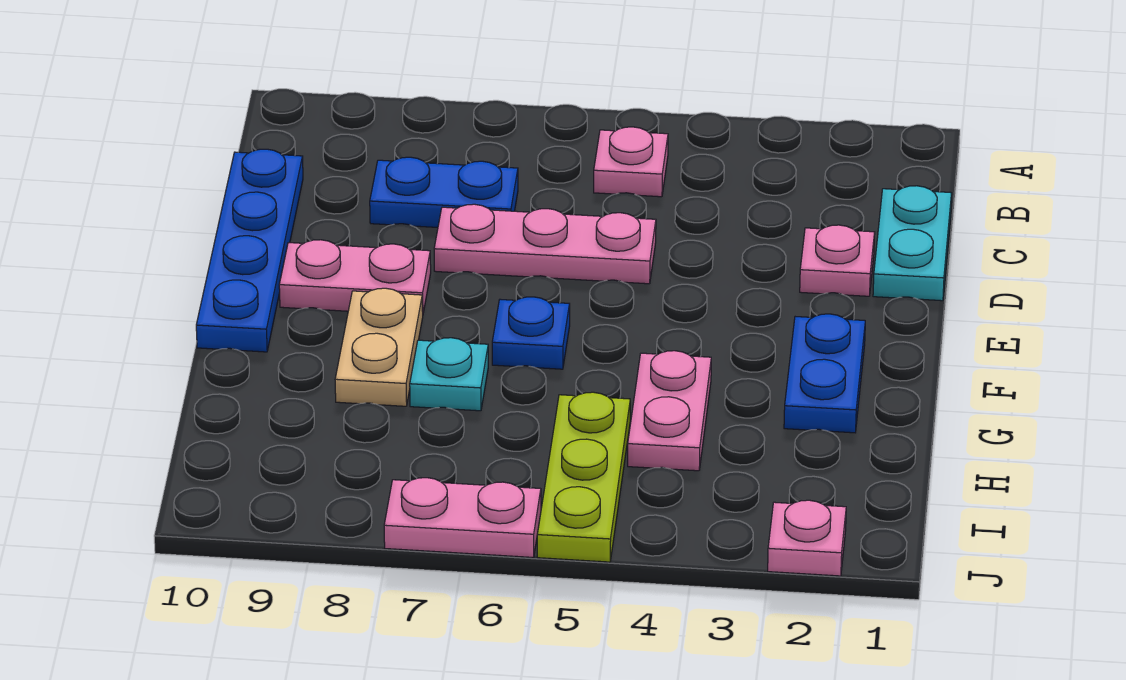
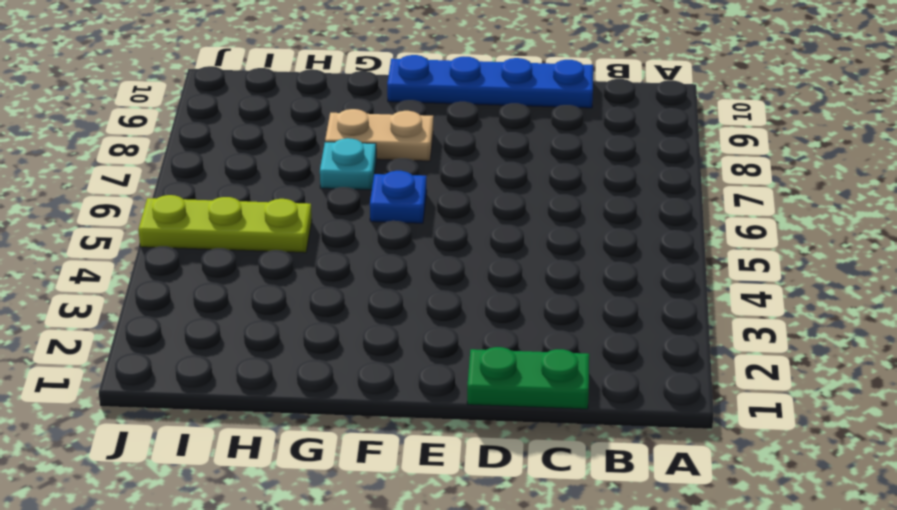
green plate C1:D1 level 1 -> cyan plate C1:D1 level 1
none -> pink plate B5 level 1
none -> blue plate C7:C8 level 1
none -> pink plate D2 level 1

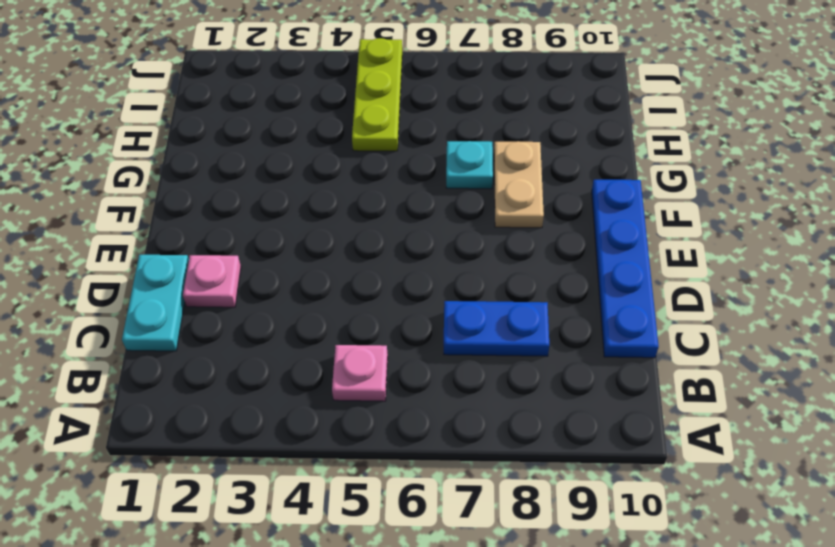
none -> pink plate D5:D7 level 1
none -> pink plate E8:E9 level 1
none -> blue plate F2:G2 level 1

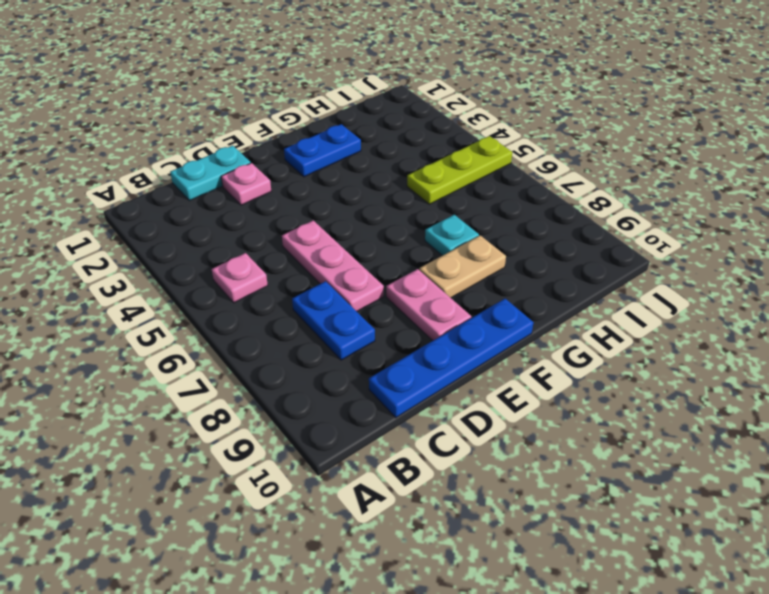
none -> blue plate F6 level 1
none -> pink plate G4:H4 level 1
none -> pink plate J2 level 1

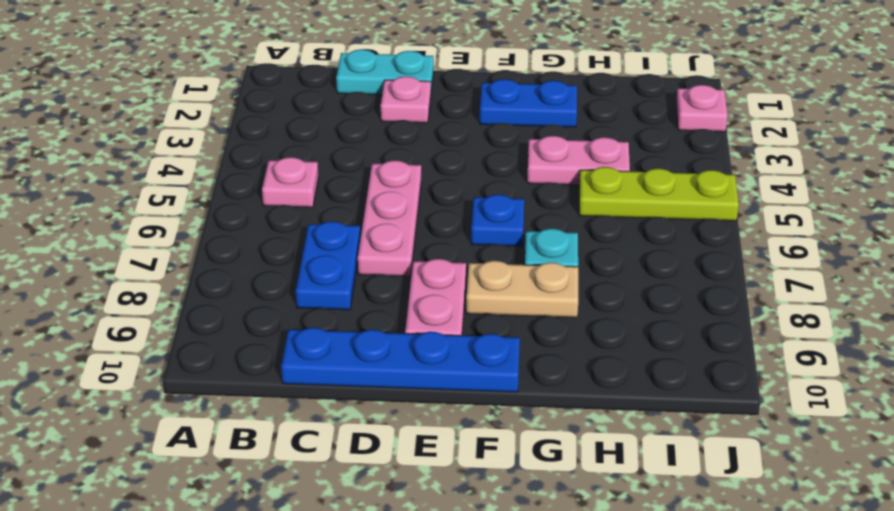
none -> pink plate J6:J7 level 1

